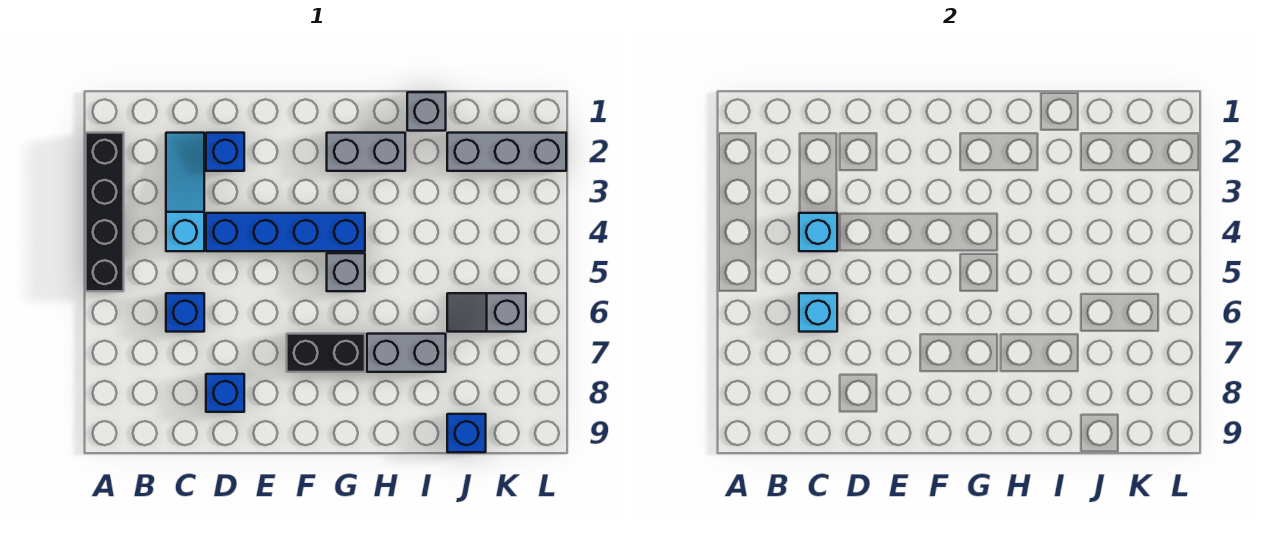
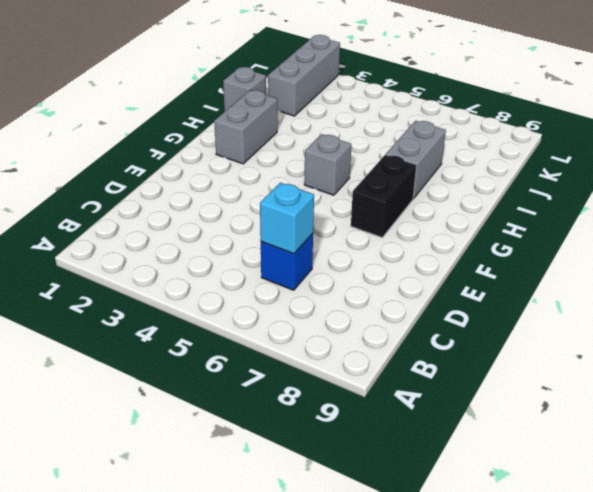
none -> black brick A2:A5 level 1
none -> cyan slope C2:C4 level 1 top 4
none -> blue brick D2 level 1

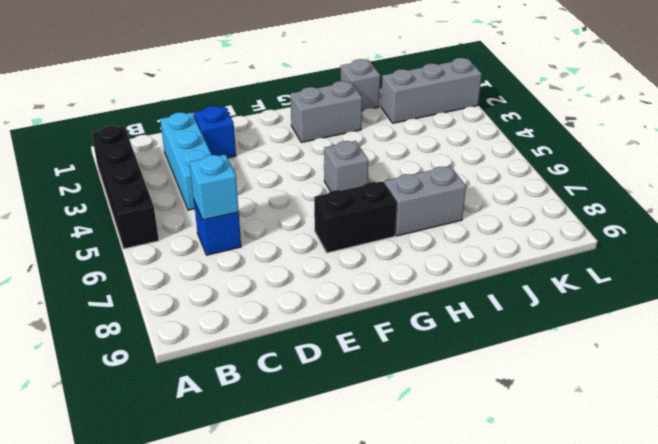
cyan brick C2:C4 level 1 -> cyan slope C2:C4 level 1 top 4
none -> blue brick D4:G4 level 1
none -> blue brick D8 level 1
none -> grey slope J6:K6 level 1 top K

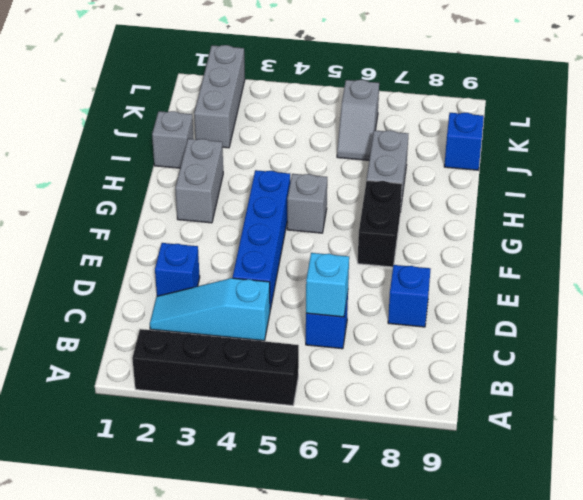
none -> cyan brick C4 level 2

